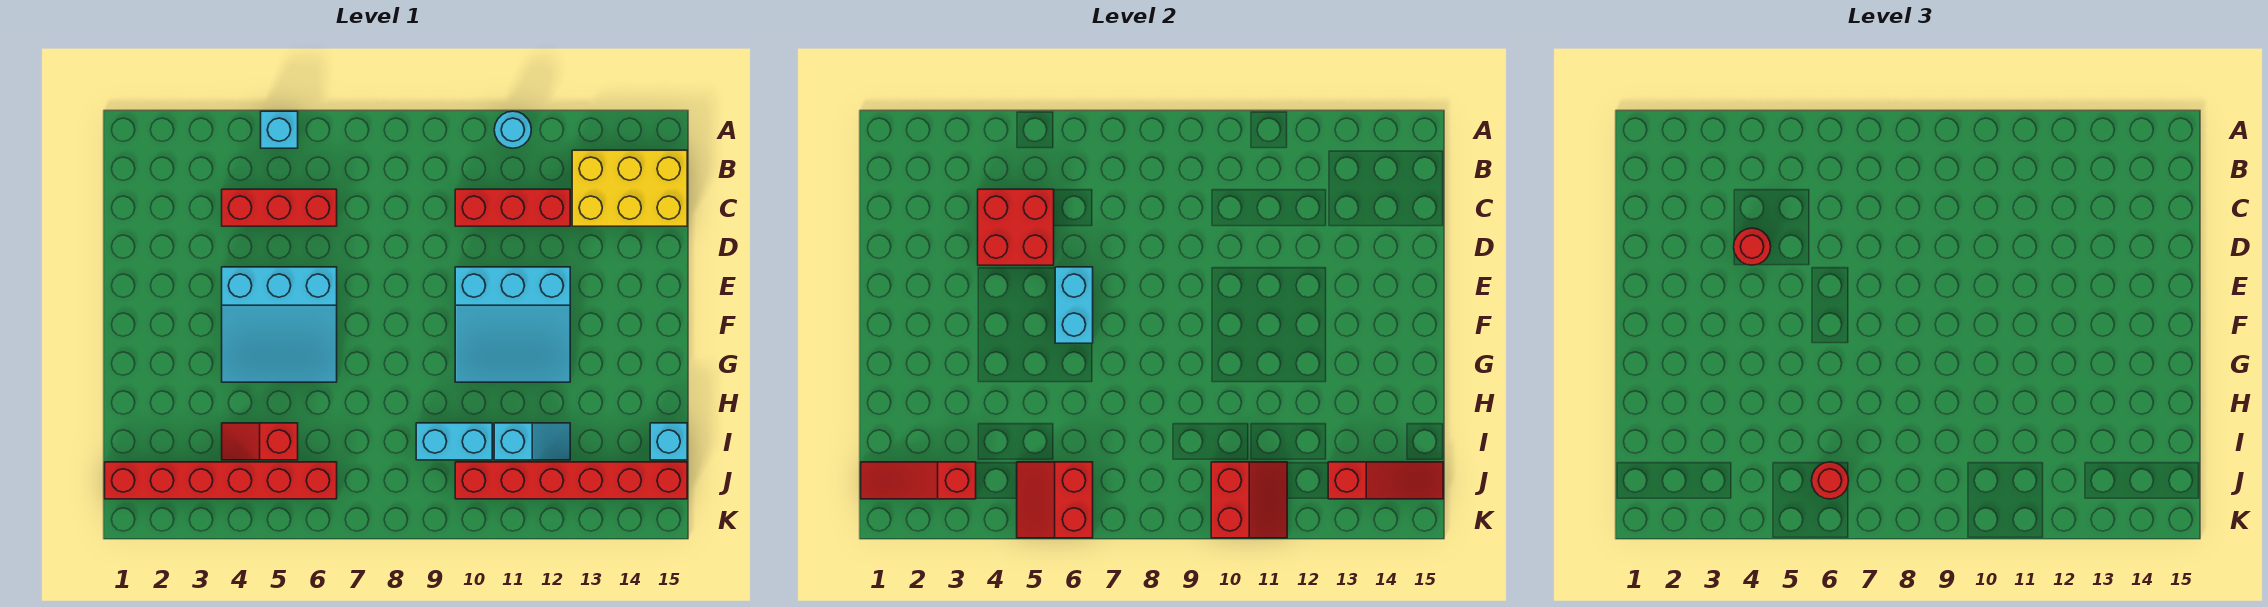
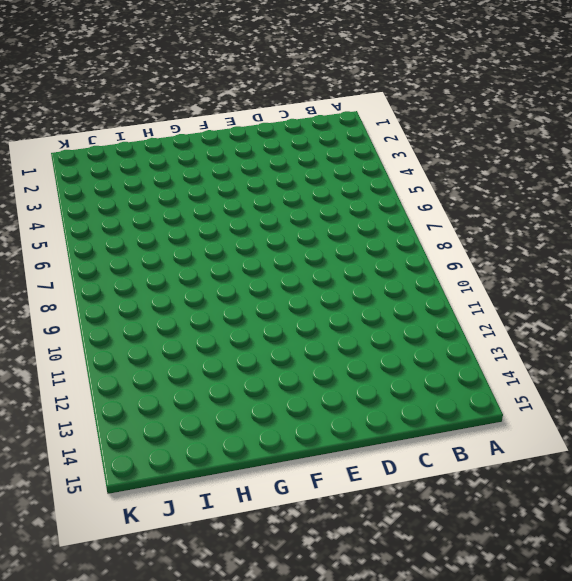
none -> cyan brick A5 level 1
none -> cyan round brick A11 level 1
none -> yellow brick B13:C15 level 1

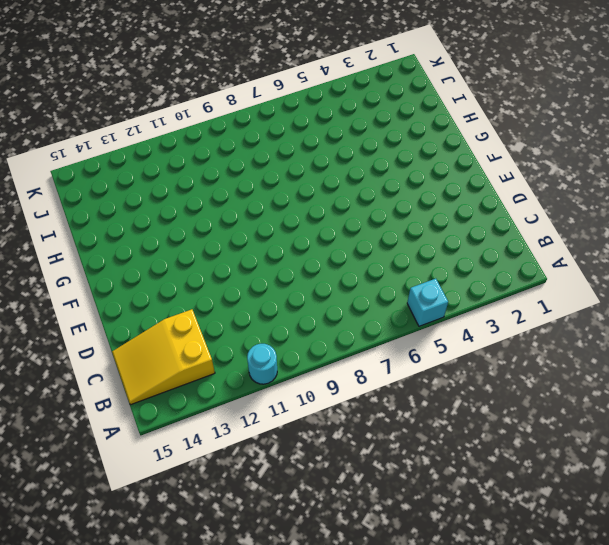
yellow slope B13:C15 level 1 top 13 -> yellow brick B13:C15 level 1
none -> red brick C4:C6 level 1
none -> red brick C10:C12 level 1
none -> cyan slope E4:G6 level 1 top E

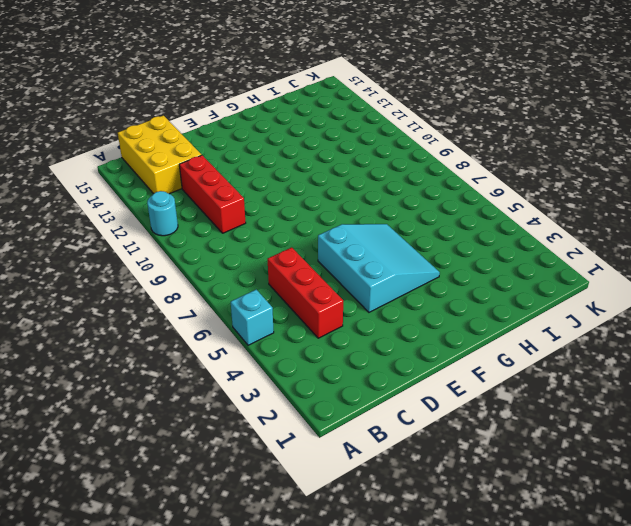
none -> cyan slope E10:G12 level 1 top E
none -> red slope I4:I5 level 1 top 5
none -> cyan brick I9:I10 level 1

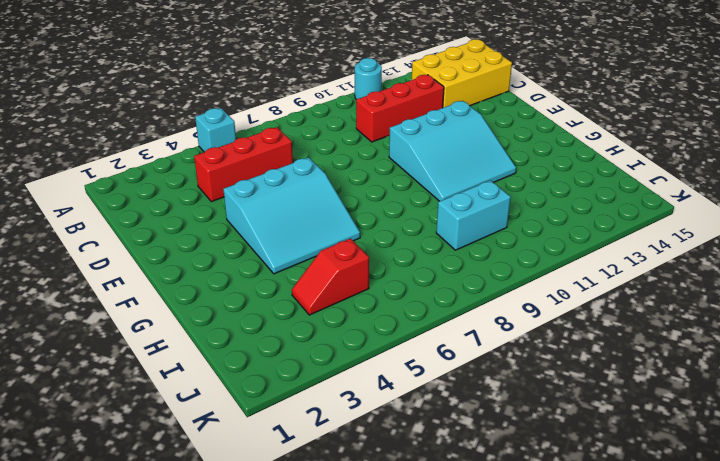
none -> cyan slope I11:I12 level 1 top 11
none -> cyan brick I15 level 1
none -> red brick J1:J6 level 1

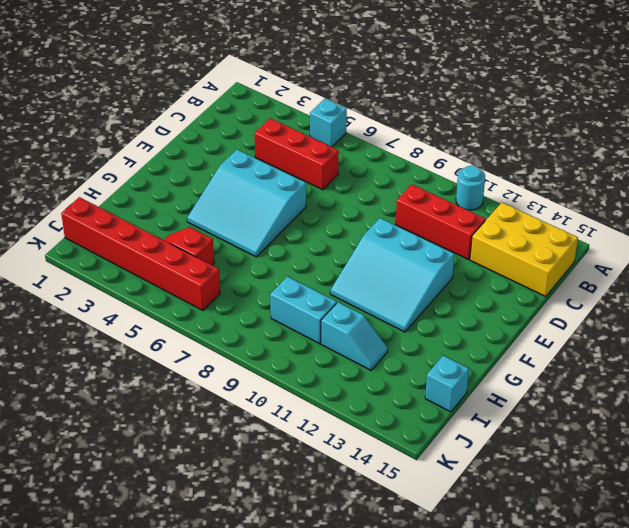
none -> red brick J10:J15 level 1
none -> red brick C4:D5 level 2
none -> cyan brick E6:F6 level 2

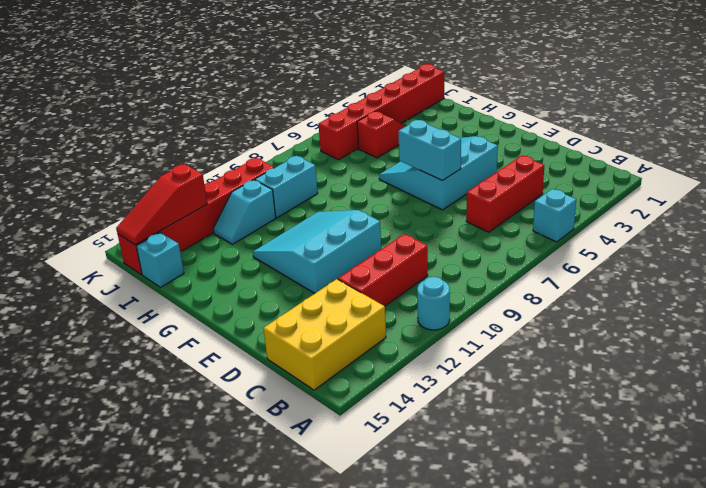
none -> red brick C4:D5 level 2
none -> red slope J1:J3 level 2 top 3
none -> red slope J5:K6 level 2 top 6

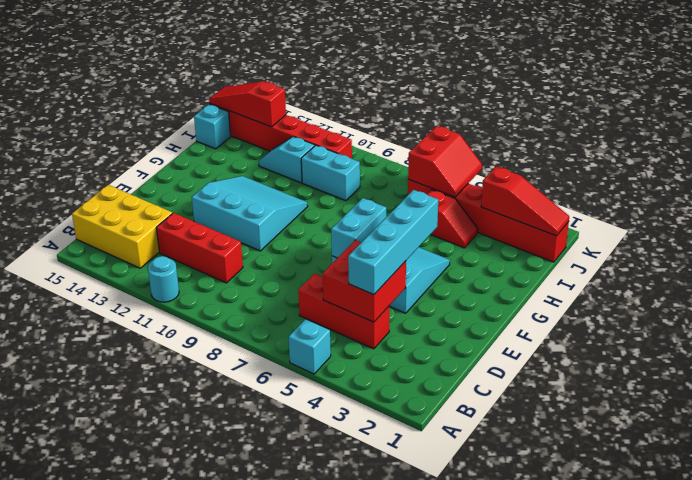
cyan brick C4:F4 level 3 -> red round brick D4 level 3
none -> red slope J10:K11 level 2 top 10
none -> red round brick J6 level 3

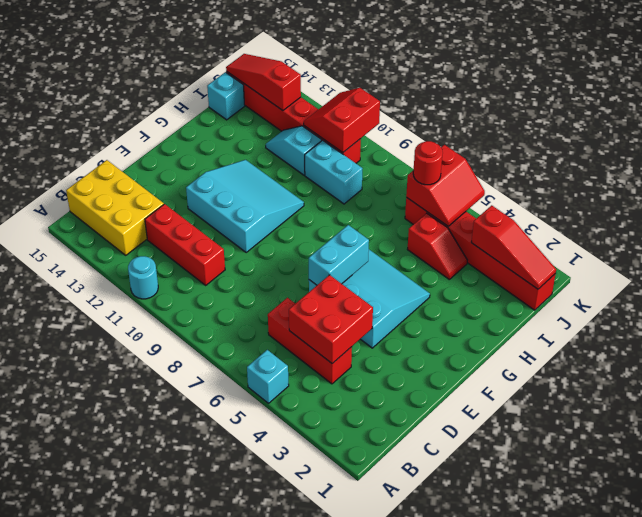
none -> red round brick D4 level 3

